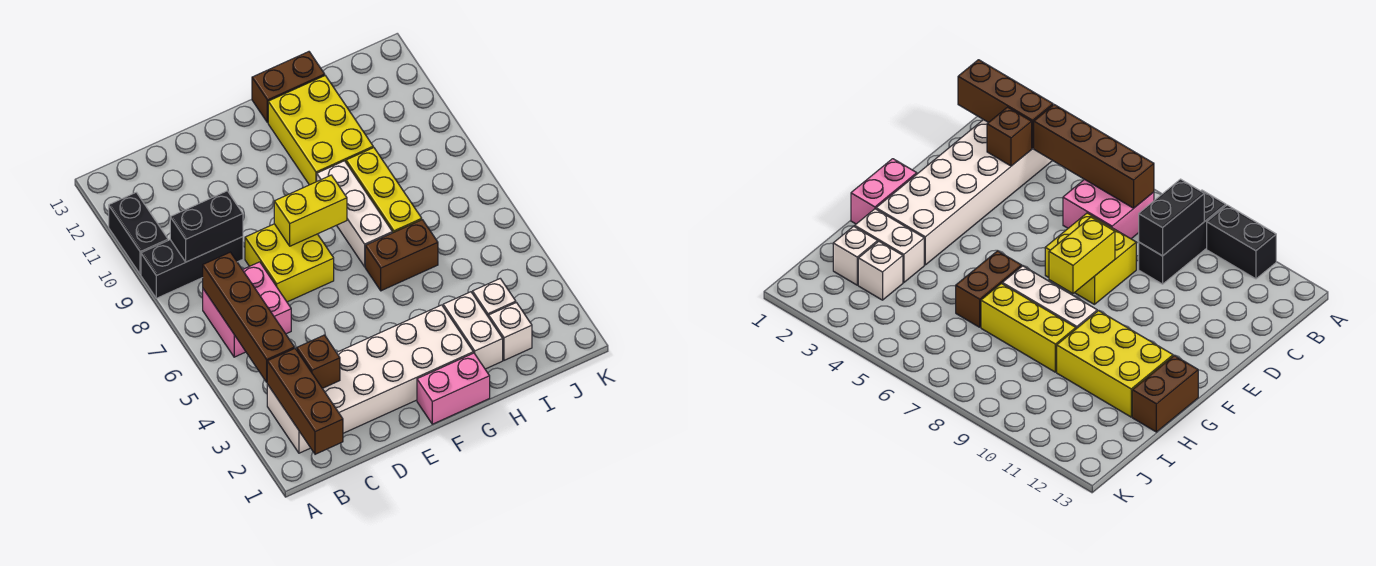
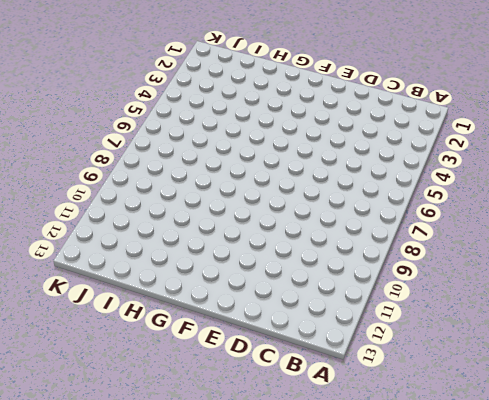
none -> black brick A9:C9 level 1
none -> black brick A10:A11 level 1
none -> white brick B2:G3 level 1

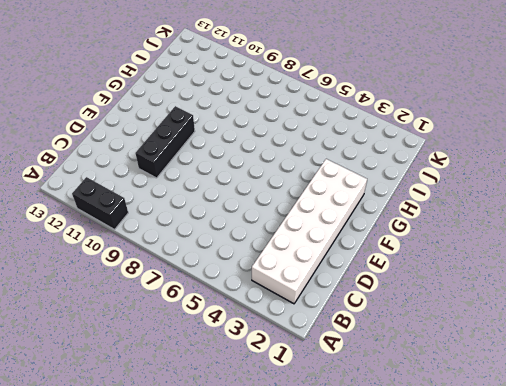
black brick D10:F10 level 1 -> black brick A9:C9 level 1
none -> pink brick B6:C7 level 1
none -> yellow brick D7:E8 level 1
none -> pink brick F1:G1 level 1

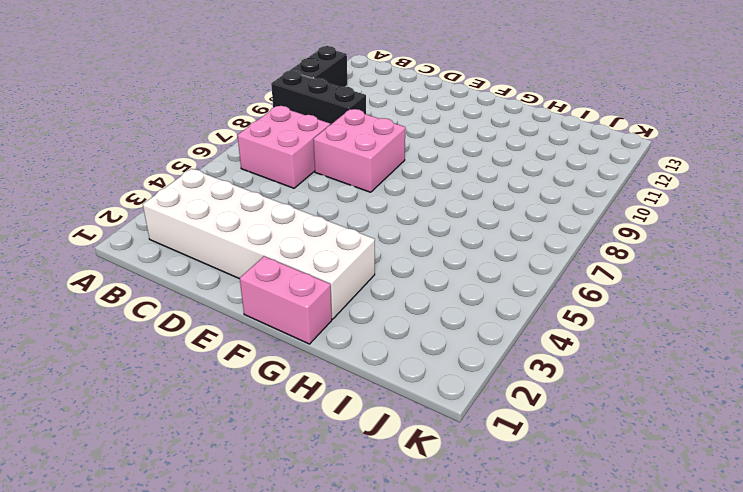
pink brick D7:E8 level 1 -> yellow brick D7:E8 level 1
none -> brown brick G6:H6 level 1
none -> white brick G7:G9 level 1
none -> yellow brick G10:H12 level 1

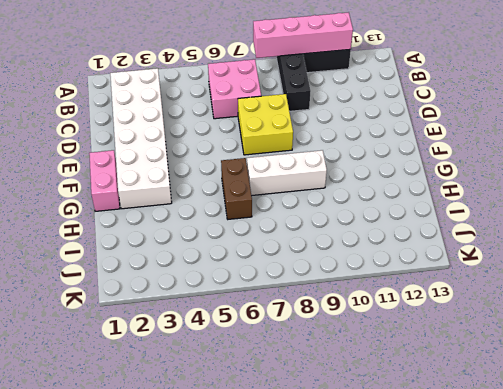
pink brick A8:A11 level 2 -> none
none -> yellow brick G10:H12 level 1
none -> brown brick G13:H13 level 1
none -> white brick H2:H3 level 1

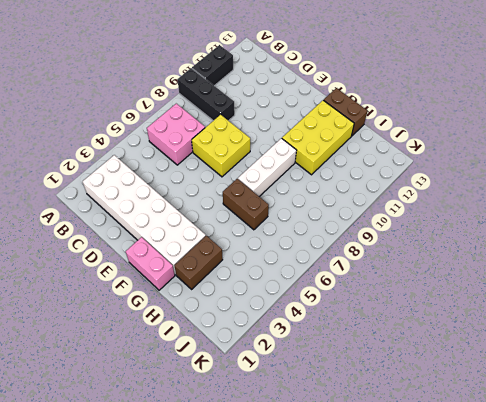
brown brick H2:H3 level 1 -> white brick H2:H3 level 1
none -> yellow brick H7:H9 level 1
none -> white brick I2 level 1
none -> white brick I3 level 1

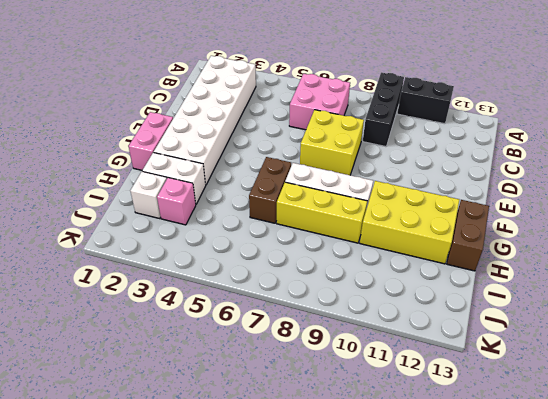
pink brick I3 level 1 -> white brick I3 level 1
none -> brown brick B1:B3 level 2
none -> brown brick B4:B7 level 2
none -> black brick B9:C9 level 2

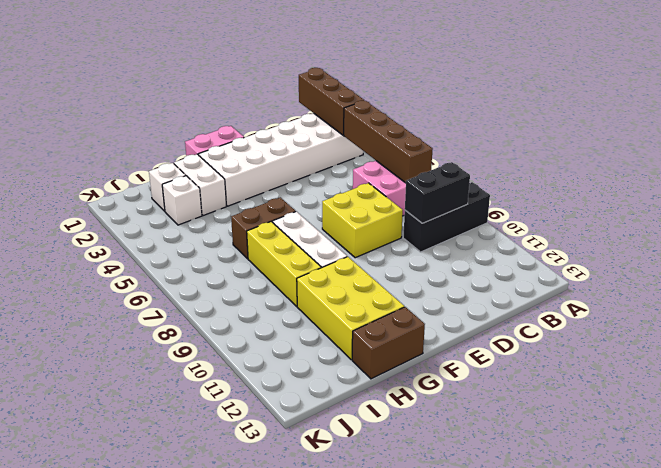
none -> black brick A10:A11 level 1
none -> brown brick C3 level 2
none -> yellow brick E8:F8 level 2

